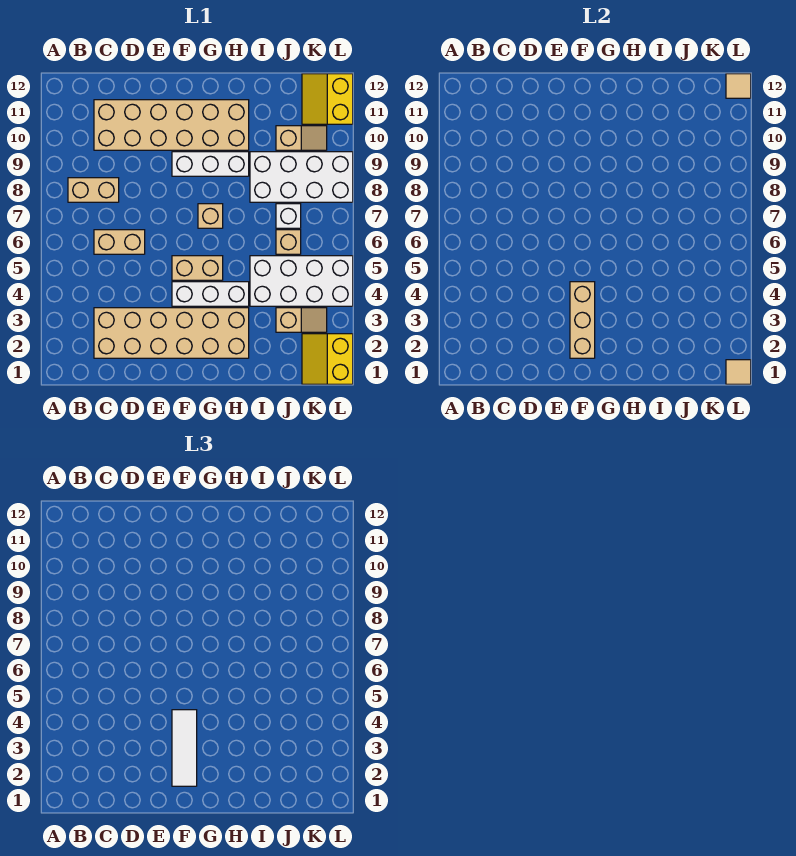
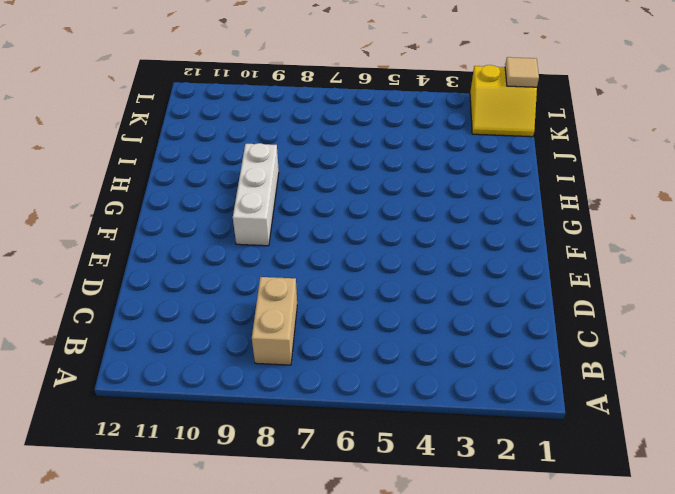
none -> tan brick C2:H3 level 1
none -> tan brick C6:D6 level 1
none -> tan brick C10:H11 level 1

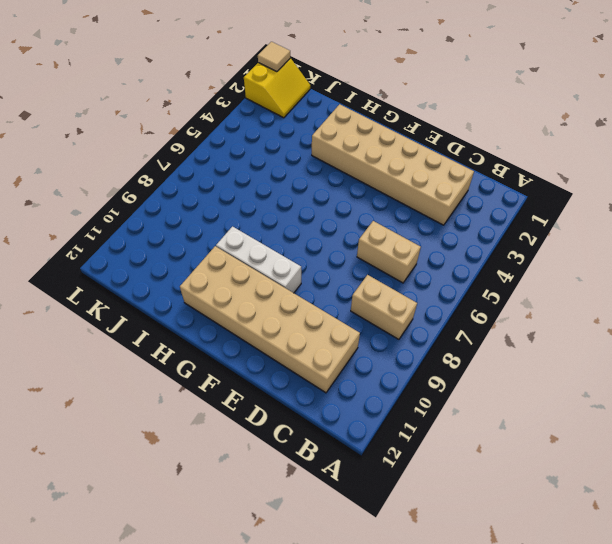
none -> white brick F4:H4 level 1
none -> tan brick F5:G5 level 1
none -> tan brick G7 level 1

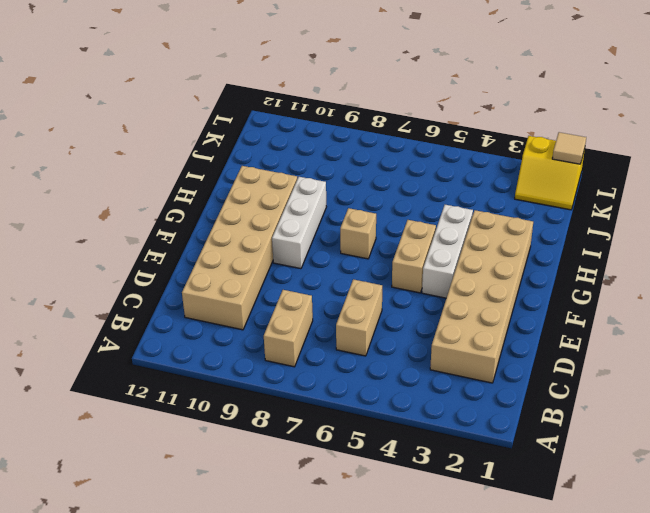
none -> white brick I4:L5 level 1
none -> white brick I8:L9 level 1
none -> tan slope J3:K3 level 1 top J

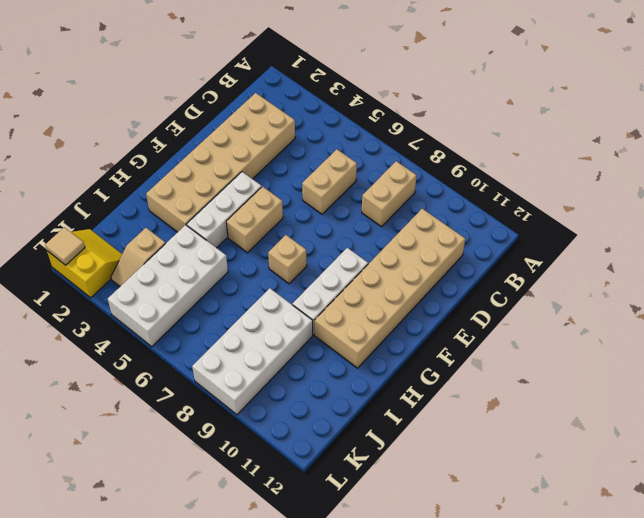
none -> tan brick J6 level 1
none -> white brick J7 level 1
none -> tan slope J10:K10 level 1 top J

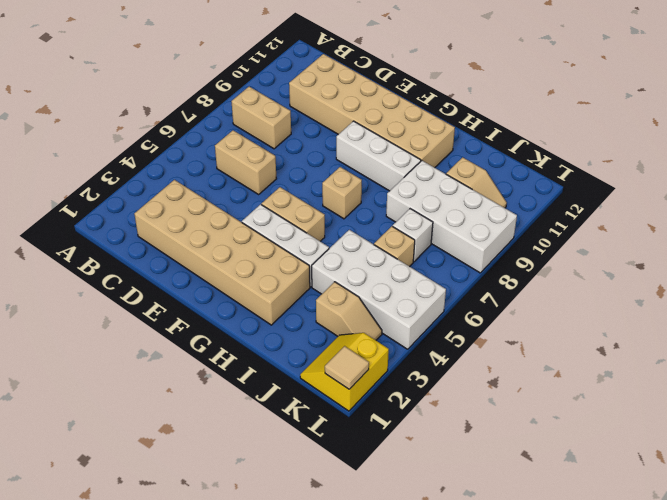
none -> yellow slope K11:L12 level 1 top L
none -> tan brick F2:F4 level 2
none -> tan tile L12 level 2

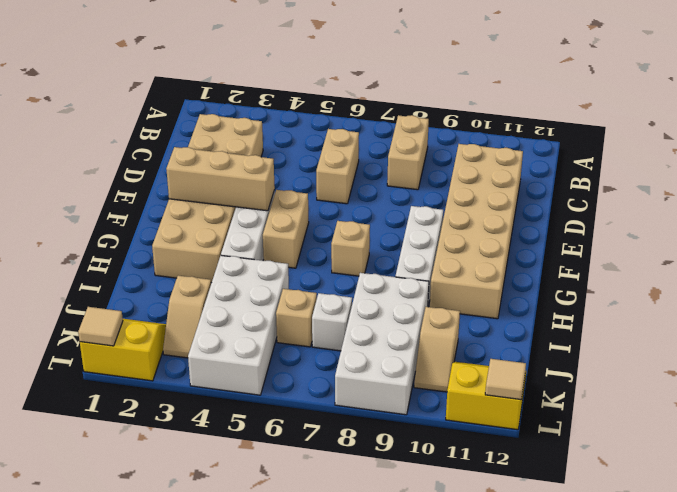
none -> white tile F2:F4 level 3

